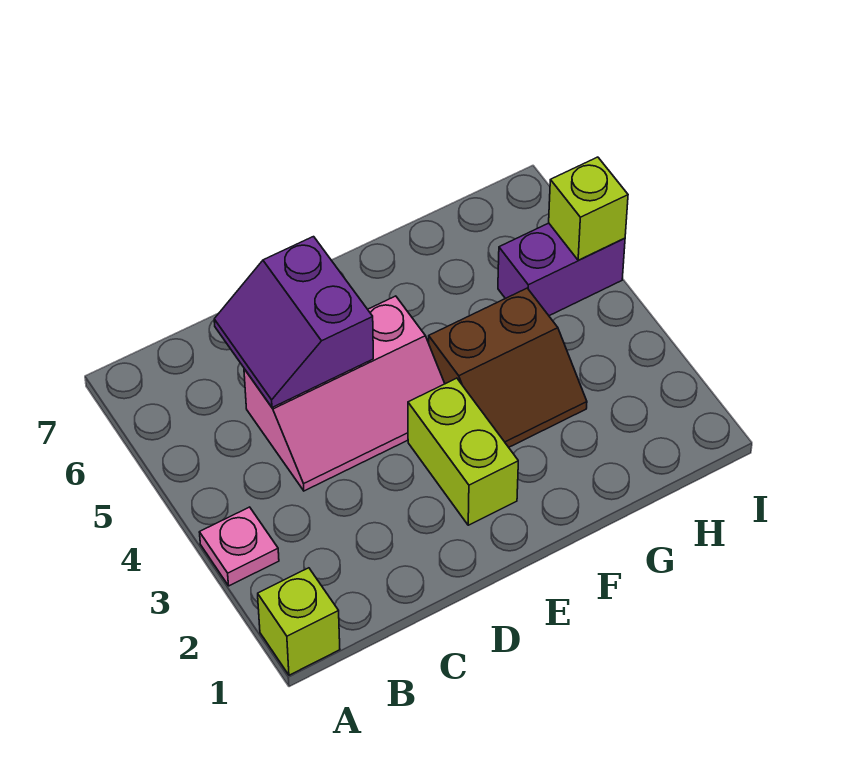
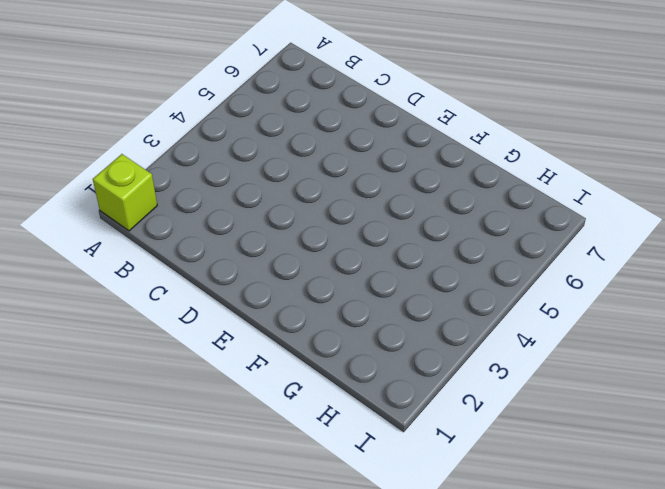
none -> pink plate A3 level 1
none -> pink slope C4:E5 level 1 top 5

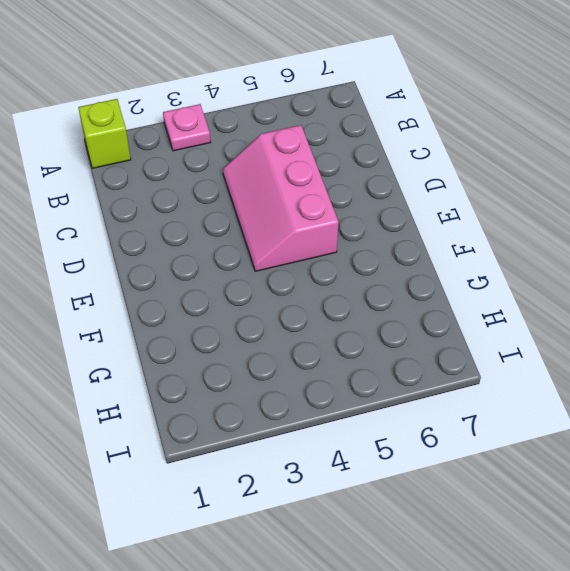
none -> lime brick E2:E3 level 1
none -> brown slope F3:G4 level 1 top 4

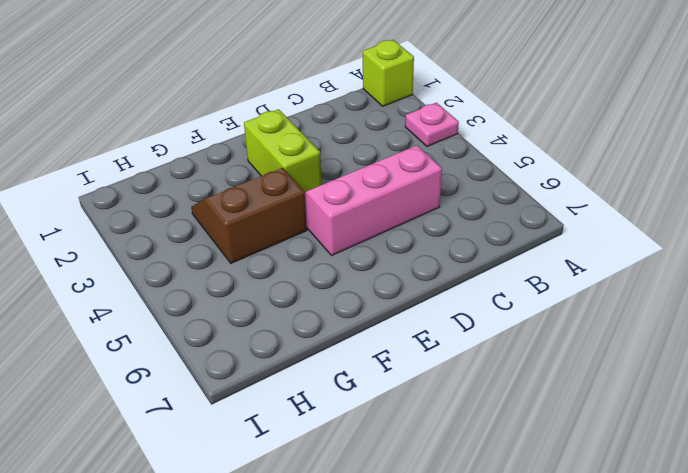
none -> purple brick H5:I5 level 1
none -> purple slope C5:D6 level 2 top D

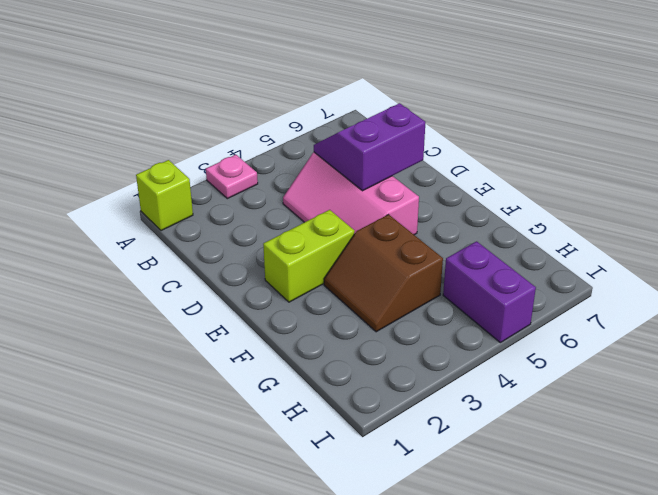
none -> lime brick I5 level 2

